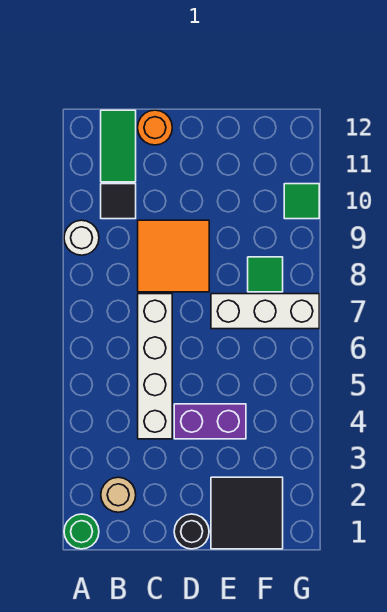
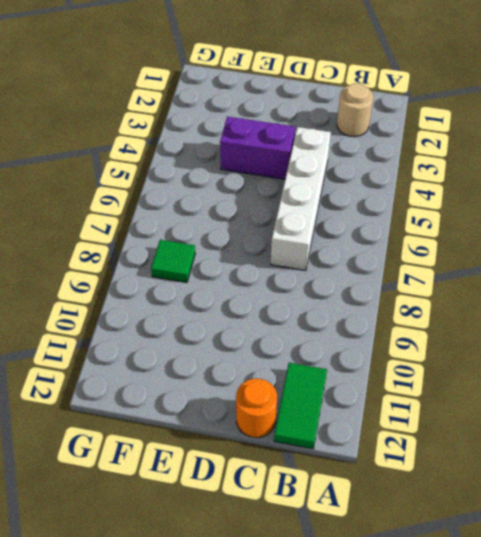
none -> green round brick A1 level 1
none -> white round brick A9 level 1
none -> black tile B10 level 1

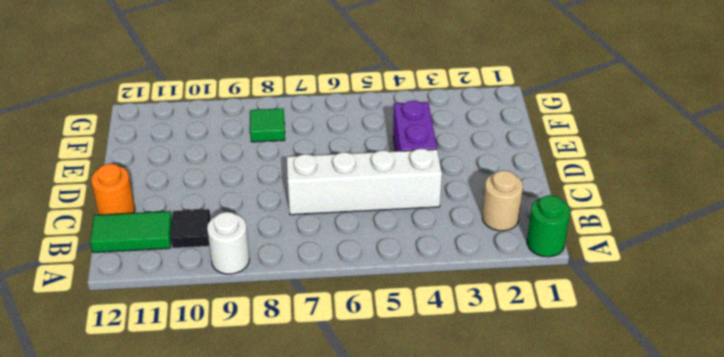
none -> orange tile C8:D9 level 1
none -> black round brick D1 level 1
none -> black tile E1:F2 level 1

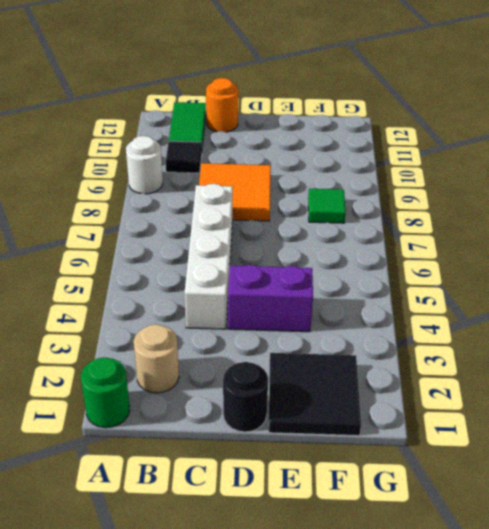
none -> white brick E7:G7 level 1
none -> green tile G10 level 1

